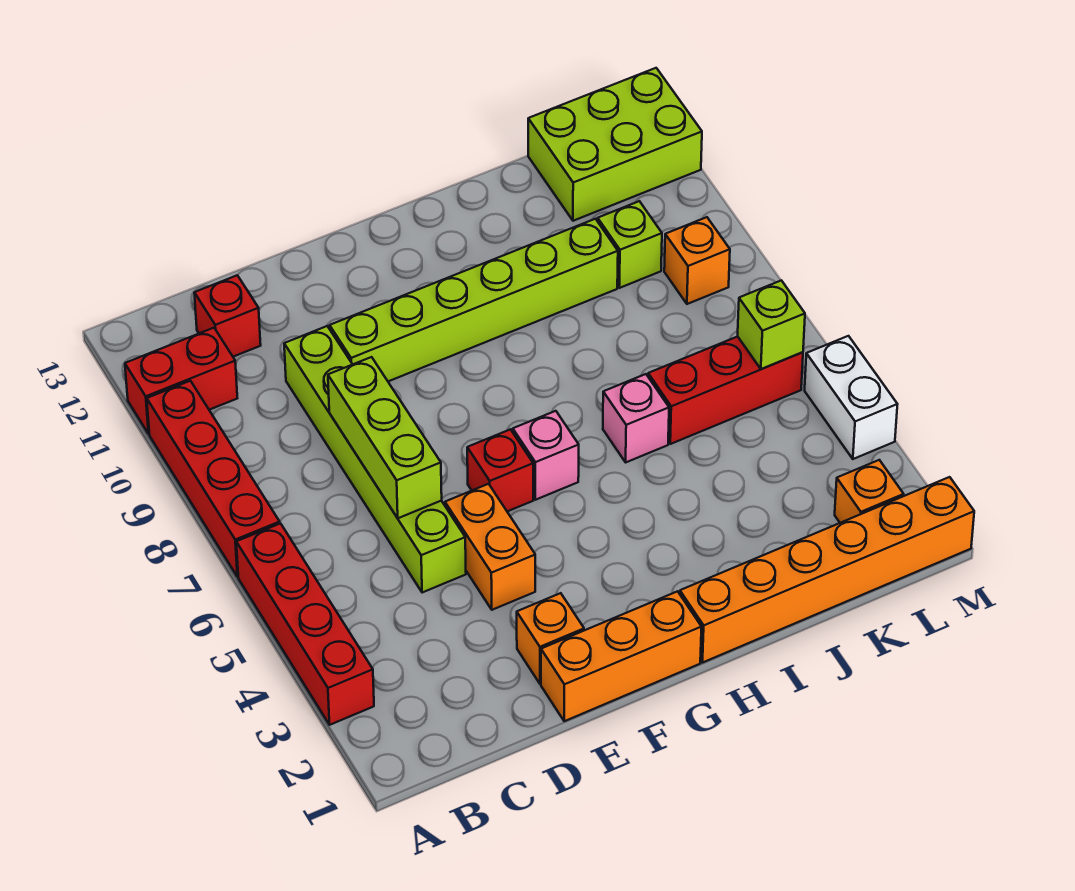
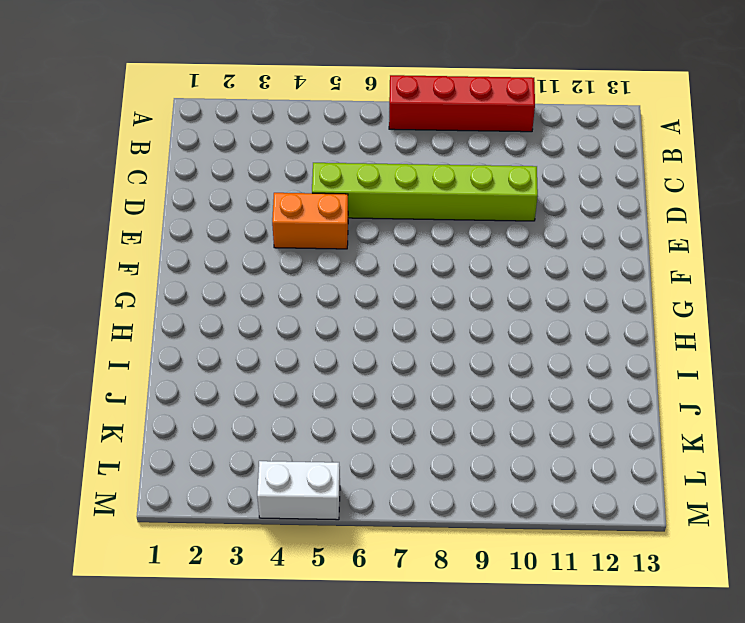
none -> red brick A3:A6 level 1
none -> red brick A11:B11 level 1
none -> red brick C12 level 1

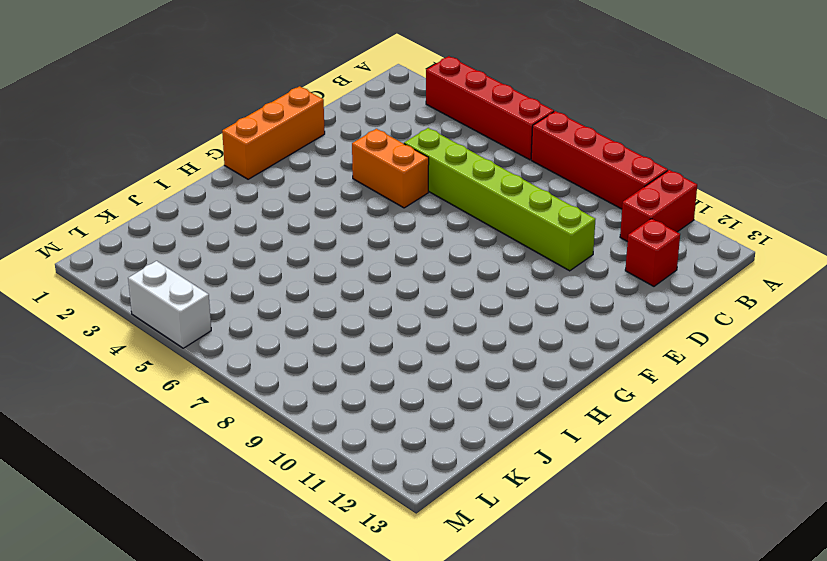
none -> orange brick E2 level 1
none -> lime brick E10:J10 level 1
none -> red brick F6 level 1

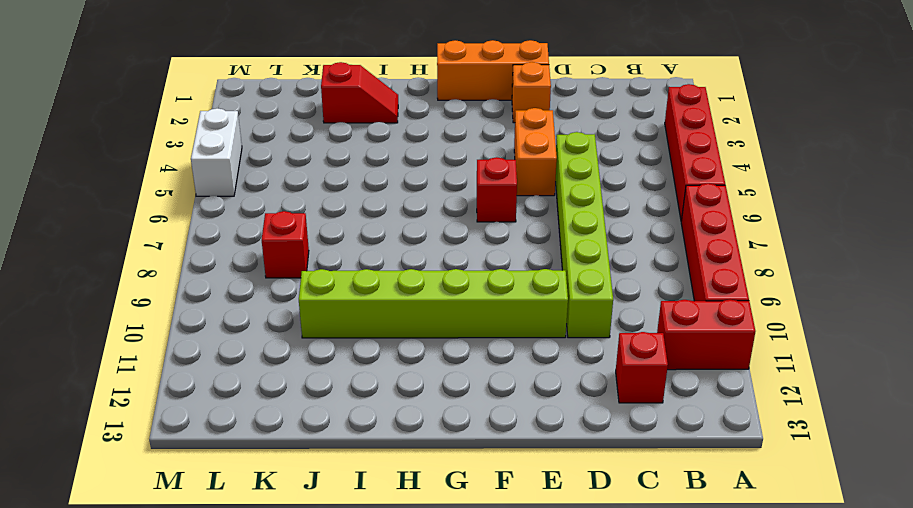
red slope I2:J2 level 1 top J -> none
red brick K8 level 1 -> none
none -> pink brick G6 level 1
none -> orange brick H1:M1 level 1
none -> pink brick I6 level 1

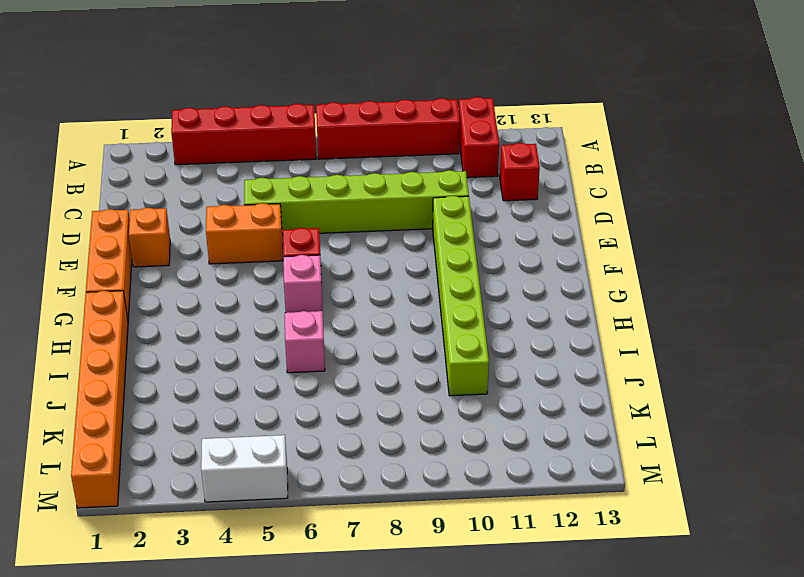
none -> red brick J6:L6 level 1
none -> lime brick K10 level 1
none -> lime brick K12:M13 level 1

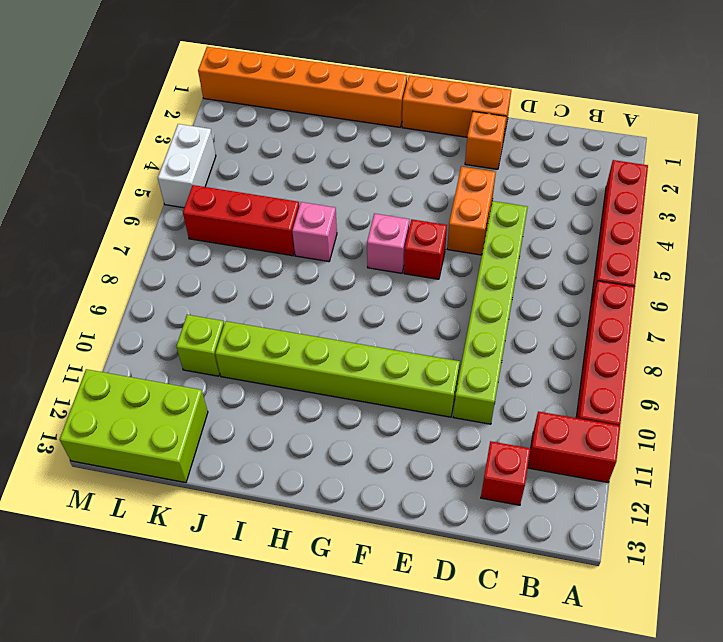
none -> orange brick L2 level 1
none -> orange brick L9 level 1
none -> lime brick D6:D8 level 2

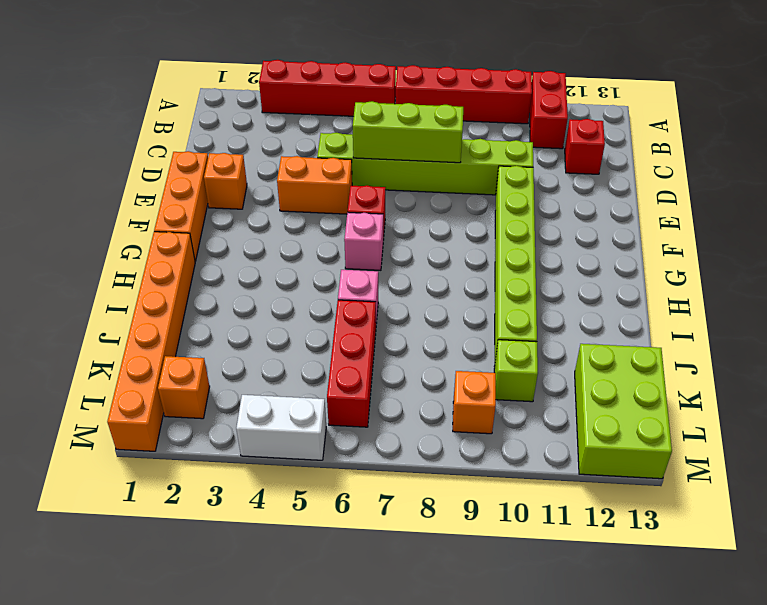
none -> lime brick L6 level 2

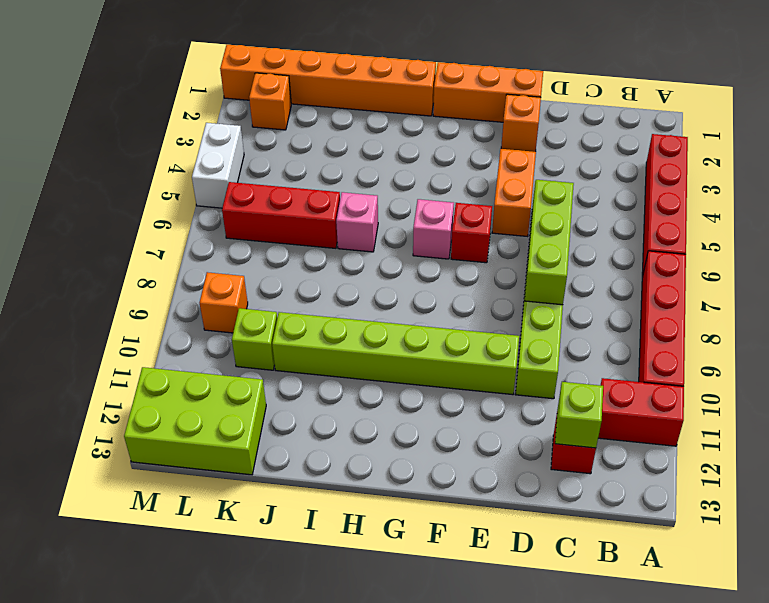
lime brick C12 level 2 -> lime brick L6 level 2

